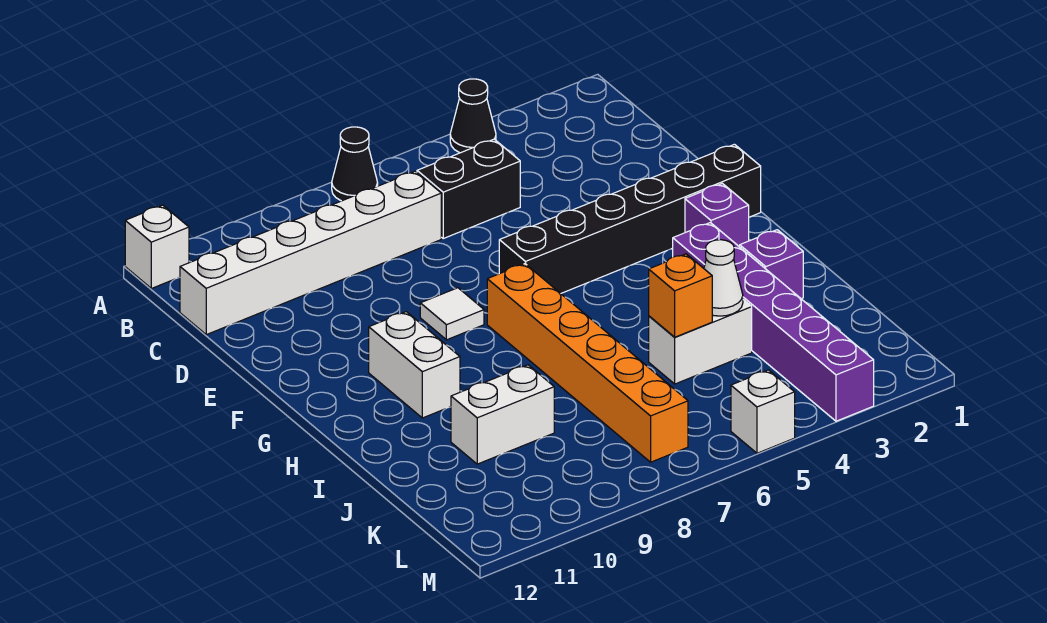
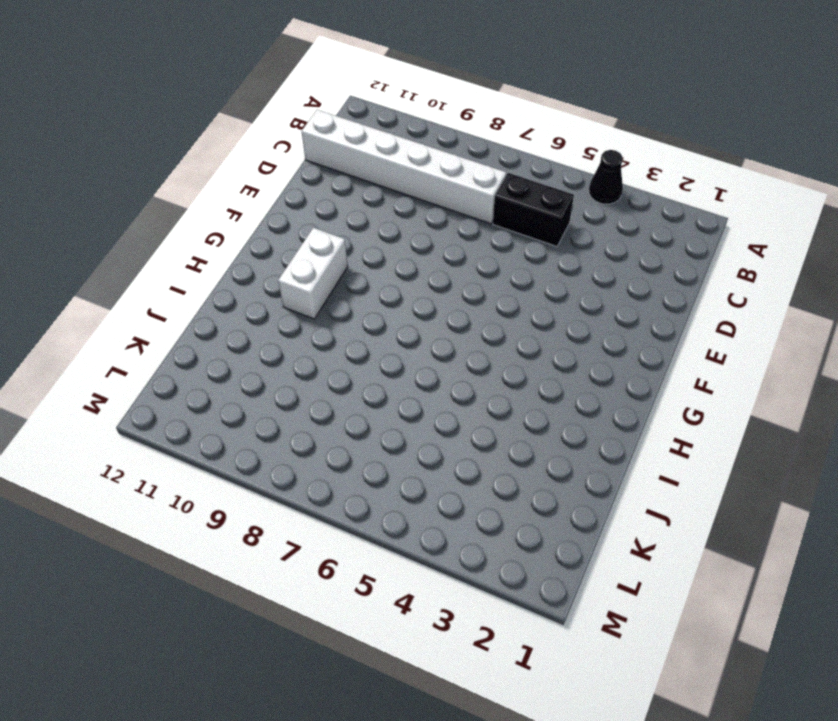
none -> black cone A7 level 1
none -> white brick A12 level 1
none -> black brick F1:F6 level 1

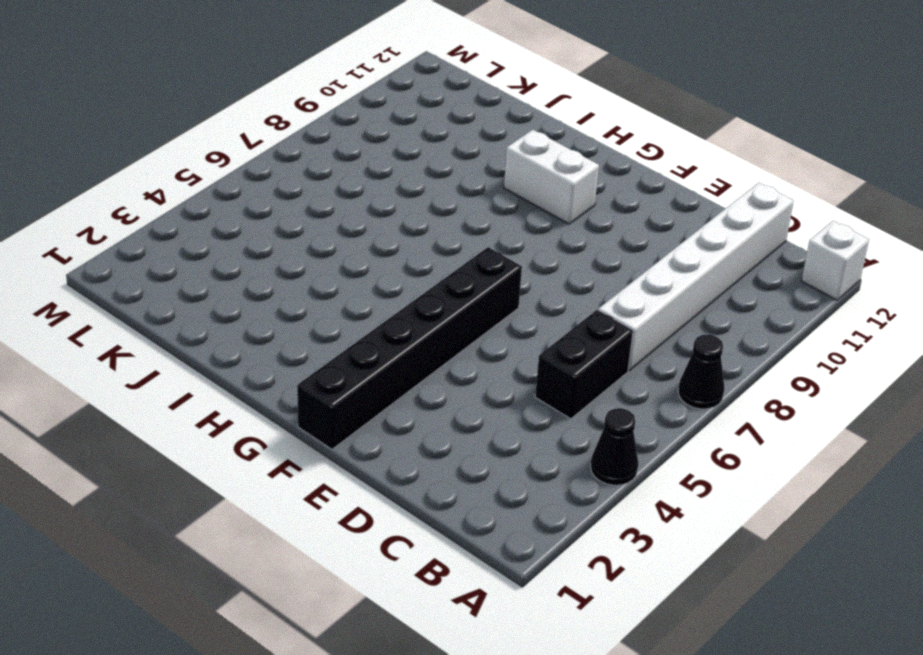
none -> white tile F8 level 1
none -> purple brick G2 level 1
none -> orange brick G7:L7 level 1

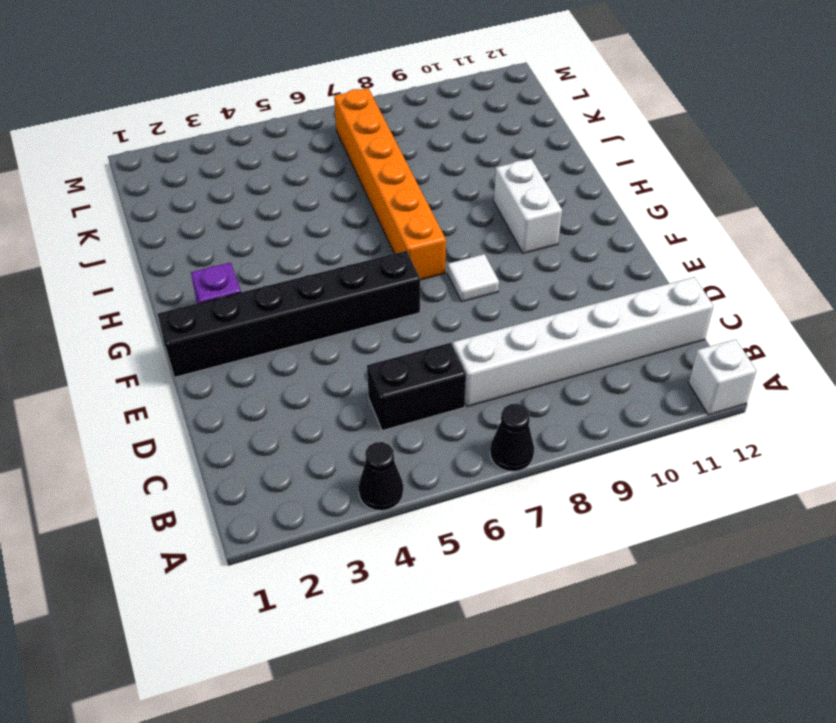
none -> purple brick H3:M3 level 1
none -> purple brick I2 level 1
none -> white brick J4:J5 level 1

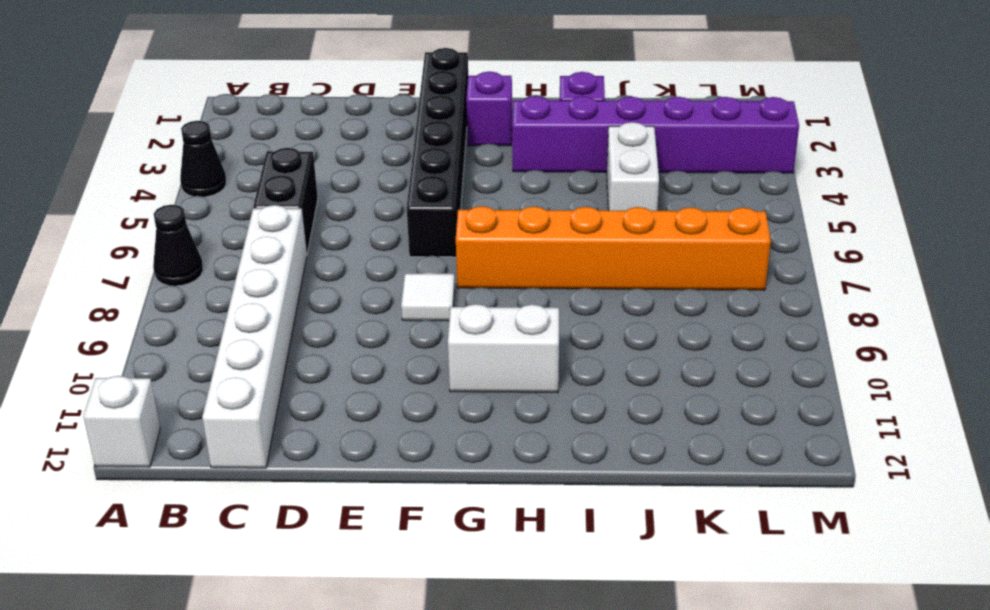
none -> white brick J9:J10 level 1
none -> white brick M5 level 1
none -> white cone J4 level 2

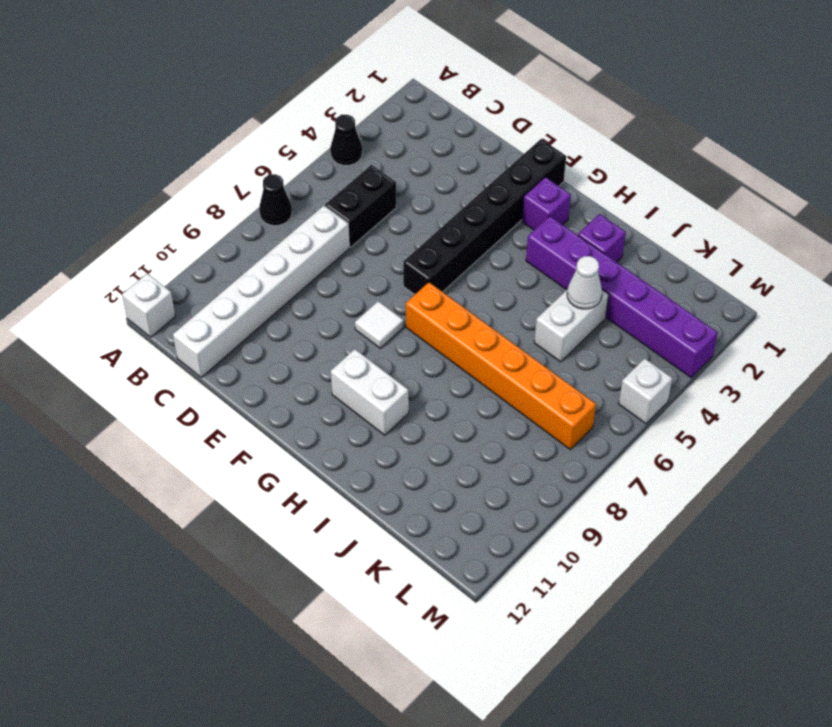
none -> white brick J9:J10 level 1
none -> orange brick J5 level 2

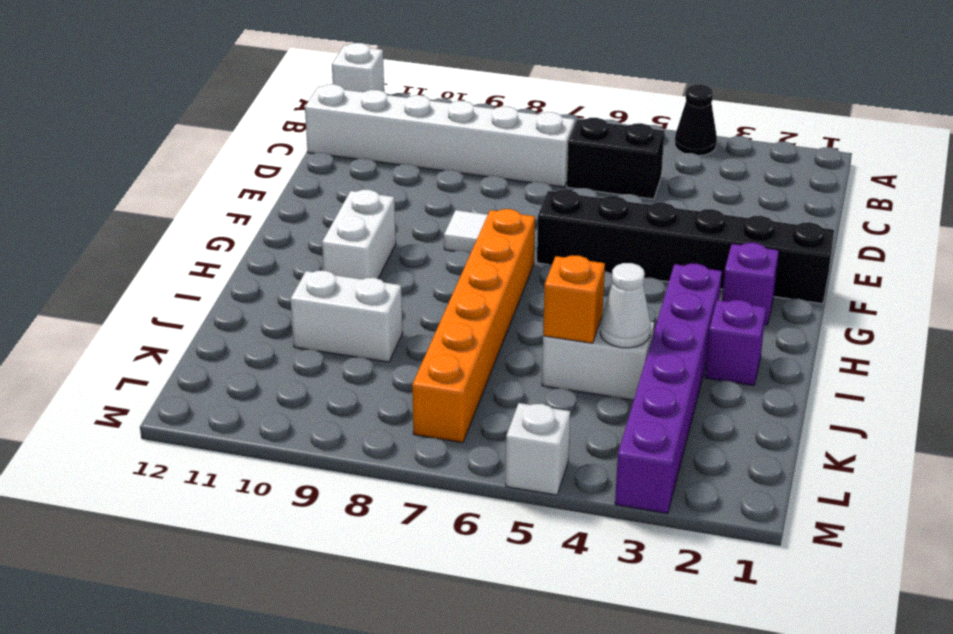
none -> black cone A7 level 1

